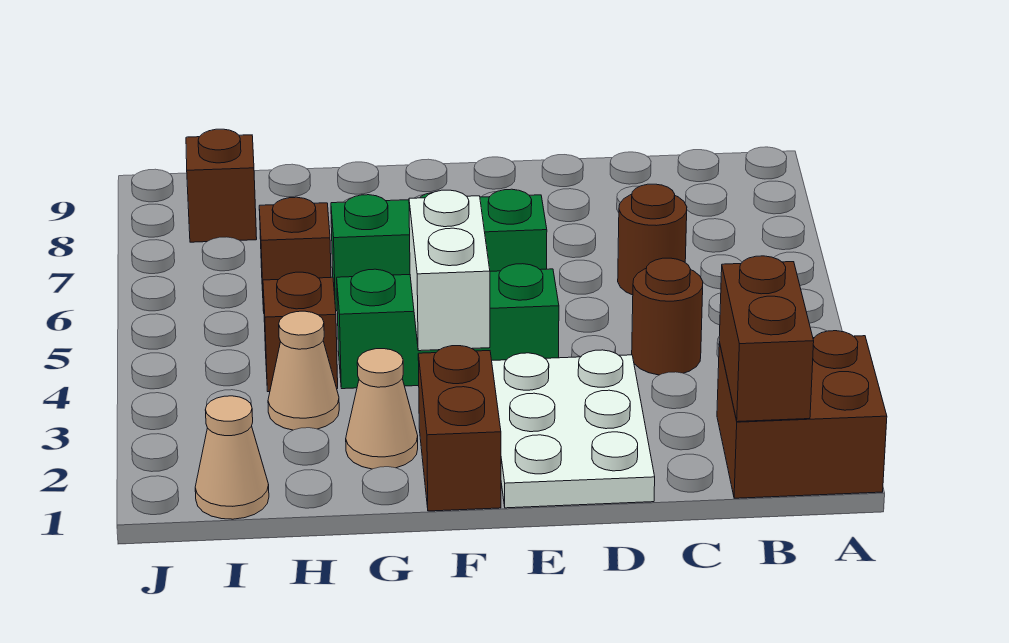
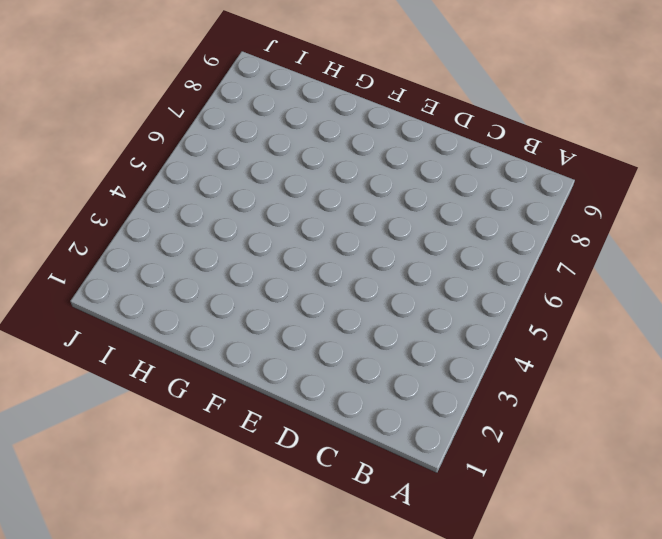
none -> brown brick A1:B2 level 1
none -> brown round brick C4 level 1
none -> brown round brick C6 level 1

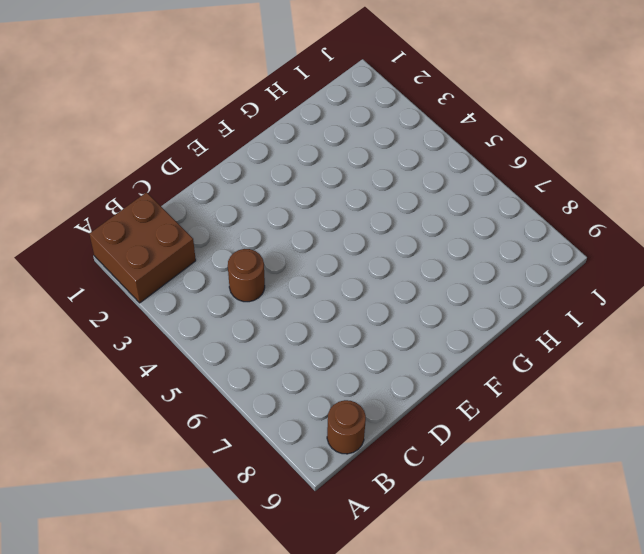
brown round brick B9 level 1 -> brown round brick C6 level 1
none -> white plate D1:E3 level 1
none -> green brick E4:G4 level 1
none -> green brick E6:G6 level 1

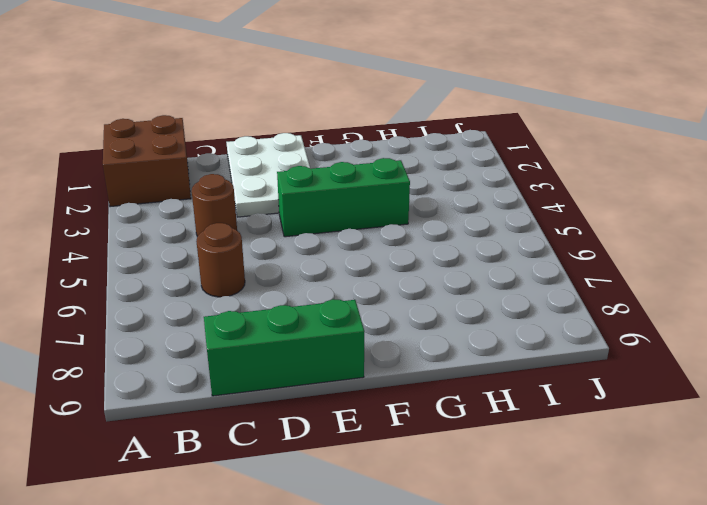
green brick C9:E9 level 1 -> green brick E6:G6 level 1
none -> brown brick F1:F2 level 1
none -> tan cone G2 level 1
none -> tan cone H3 level 1

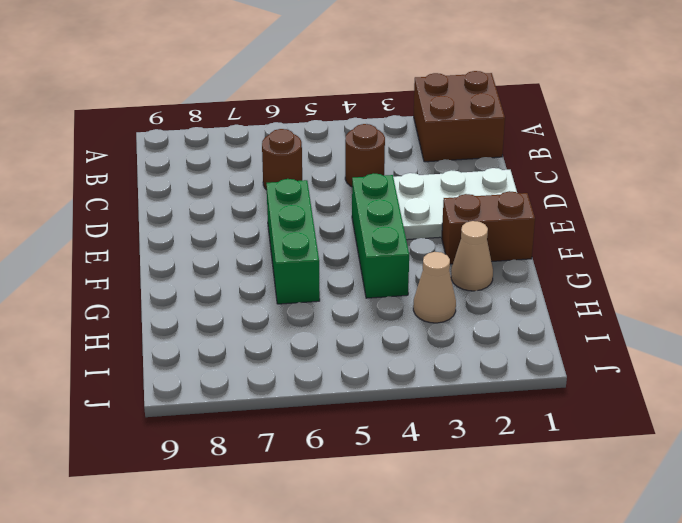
none -> brown brick H4 level 1
none -> brown brick H6 level 1
none -> tan cone I1 level 1

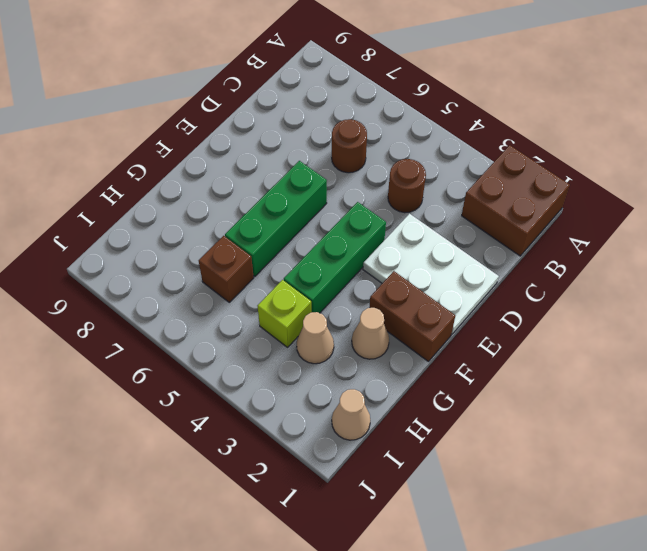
lime brick H4 level 1 -> brown brick H4 level 1
none -> brown brick I8 level 1
none -> brown brick B1:B2 level 2
none -> white brick F3:F4 level 2

